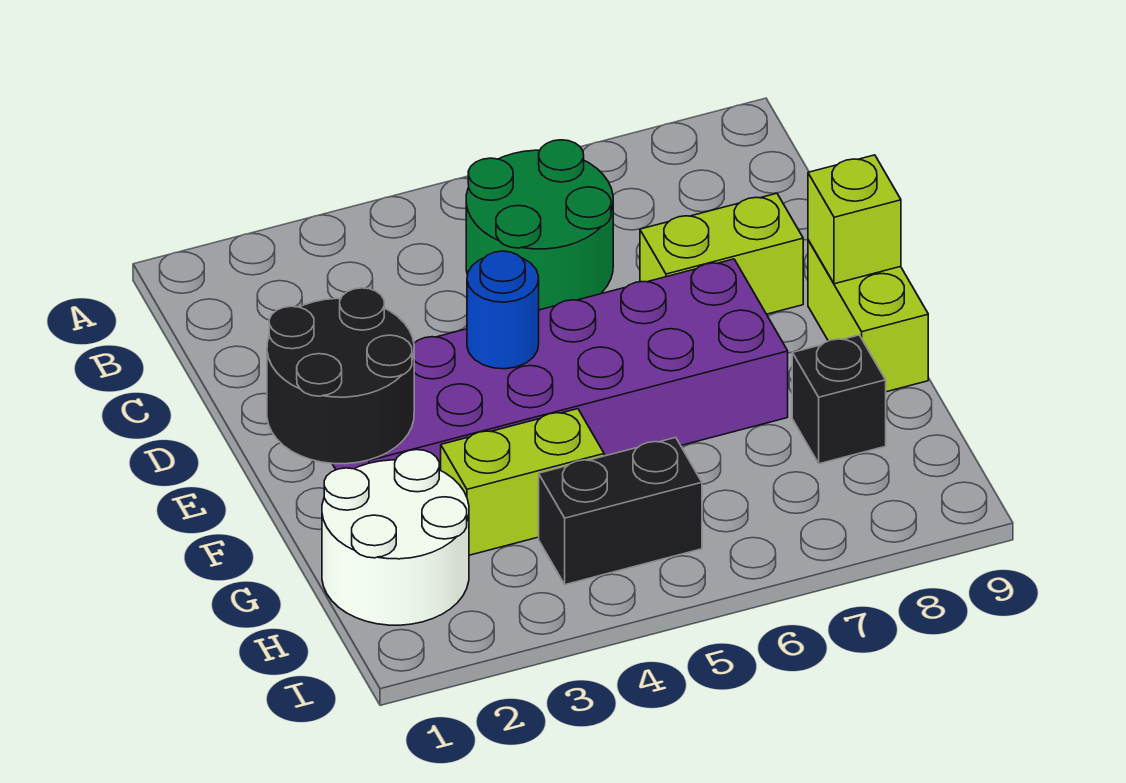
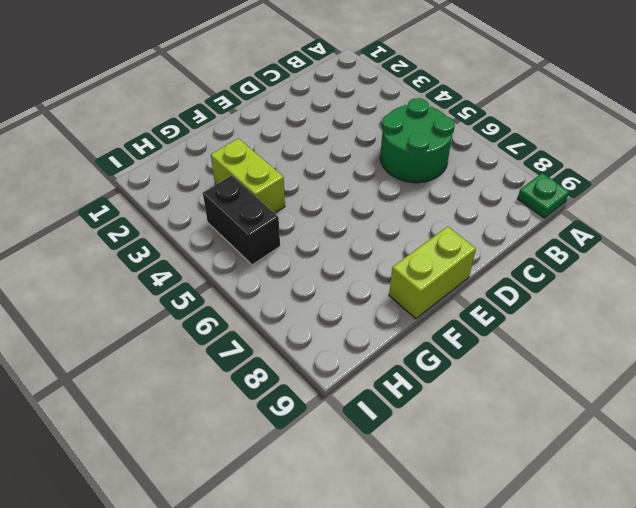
green plate A9 level 1 -> none
none -> lime brick D7:D8 level 1
none -> purple brick E2:F7 level 1

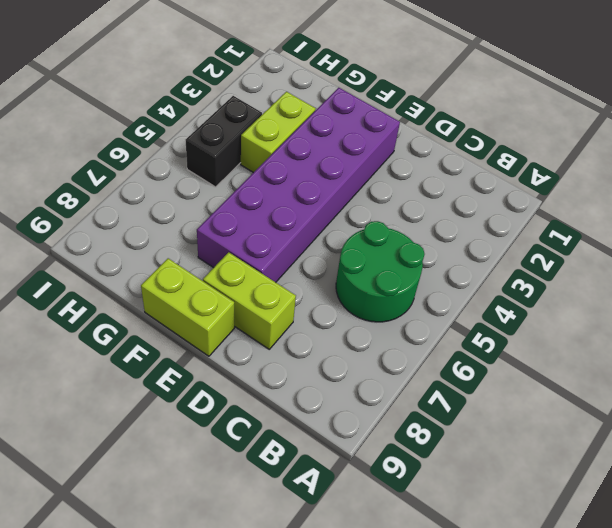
lime brick D8:E8 level 1 -> lime brick D7:D8 level 1
none -> white round brick G1:H2 level 1
none -> black brick G8 level 1

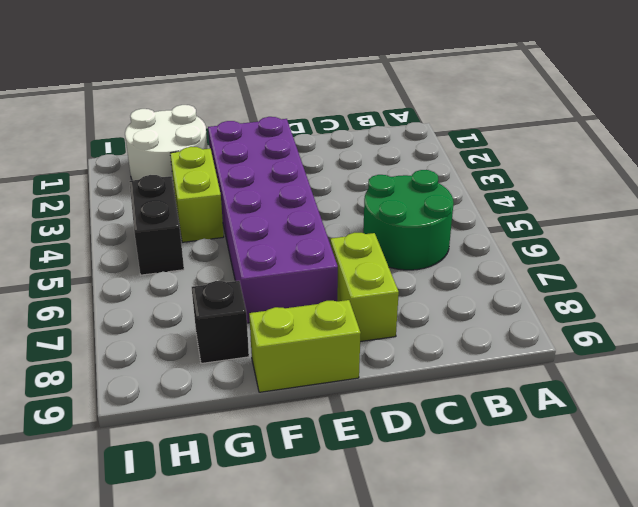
none -> black round brick E1:F2 level 2
none -> blue round brick E4 level 2

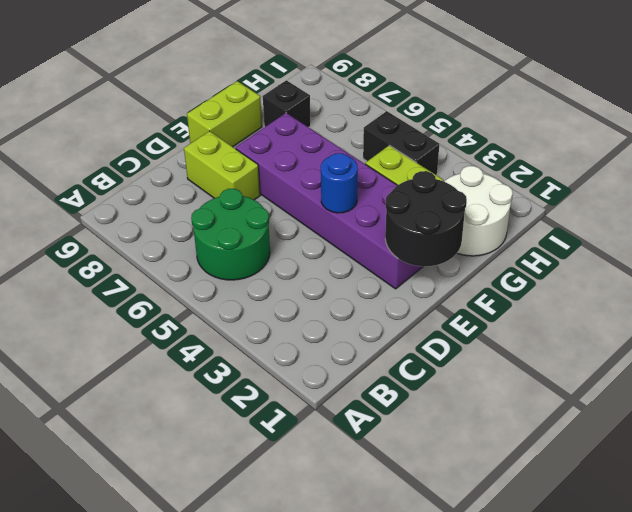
none -> lime brick E9 level 2

